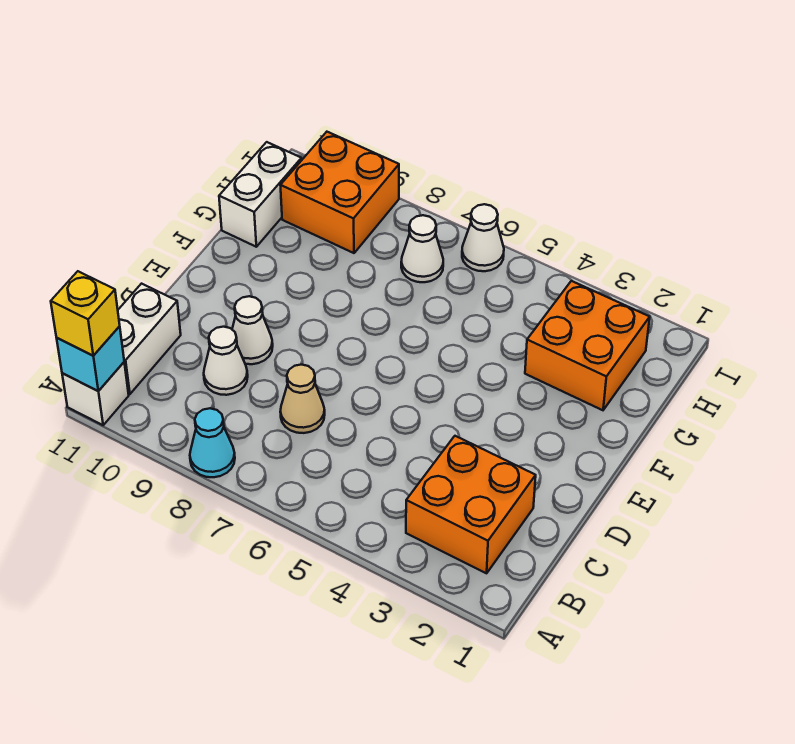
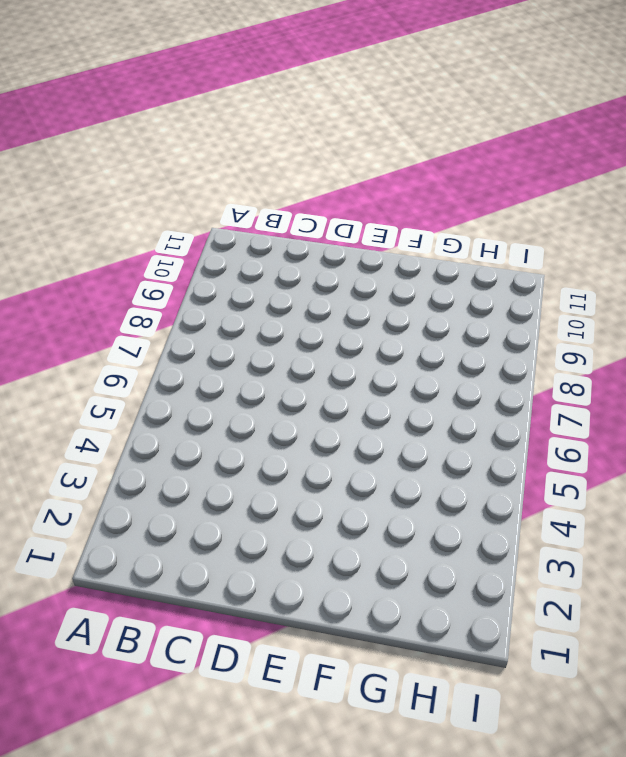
none -> cyan cone A8 level 1
none -> white brick A11 level 1
none -> orange brick B2:C3 level 1

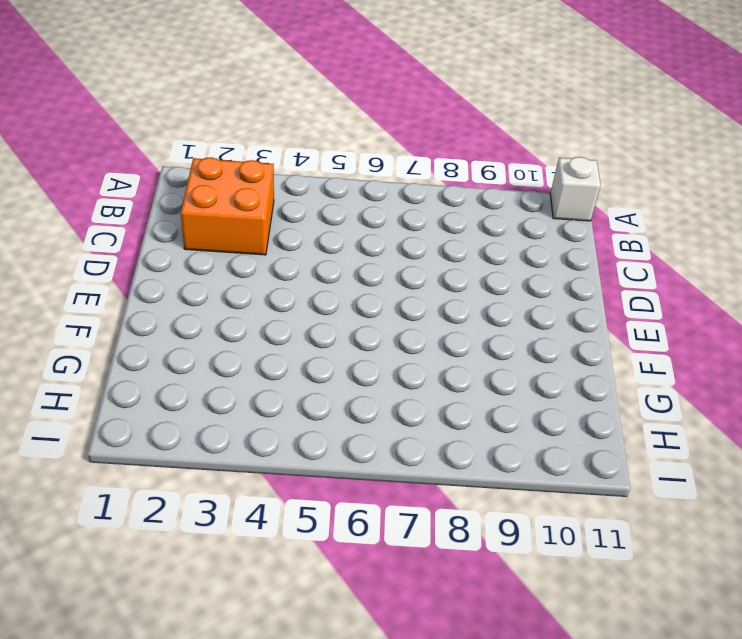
none -> cyan cone A8 level 1
none -> white brick B11:C11 level 1
none -> tan cone C7 level 1

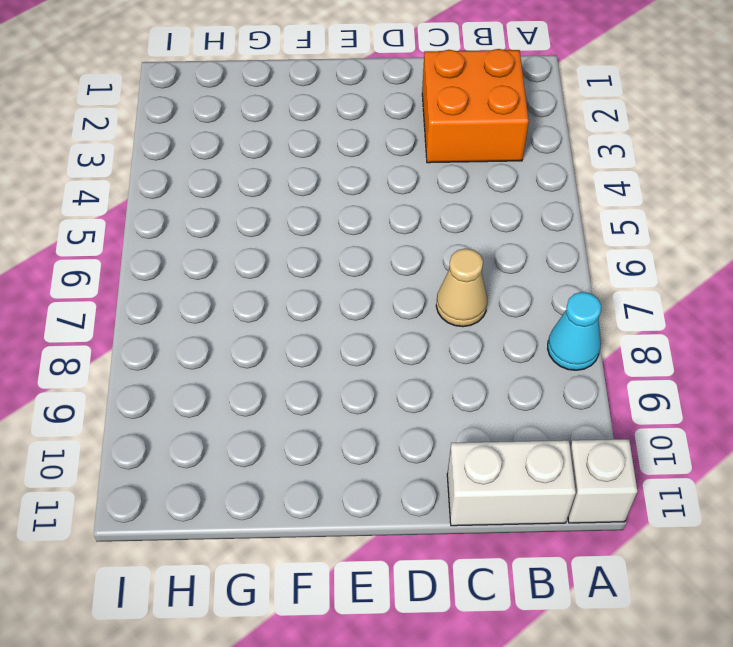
none -> white cone C9 level 1
none -> white cone D9 level 1
none -> orange brick G2:H3 level 1

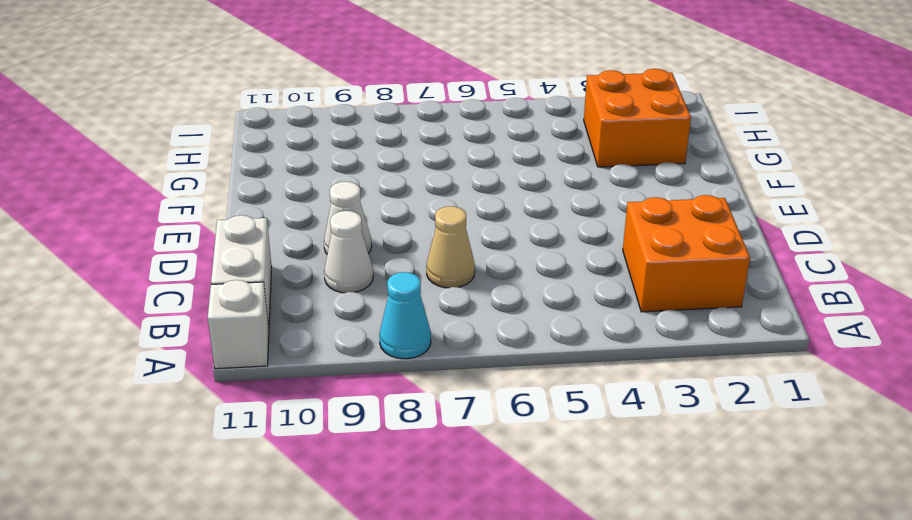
none -> white brick G11:H11 level 1
none -> white cone H7 level 1
none -> orange brick H9:I10 level 1

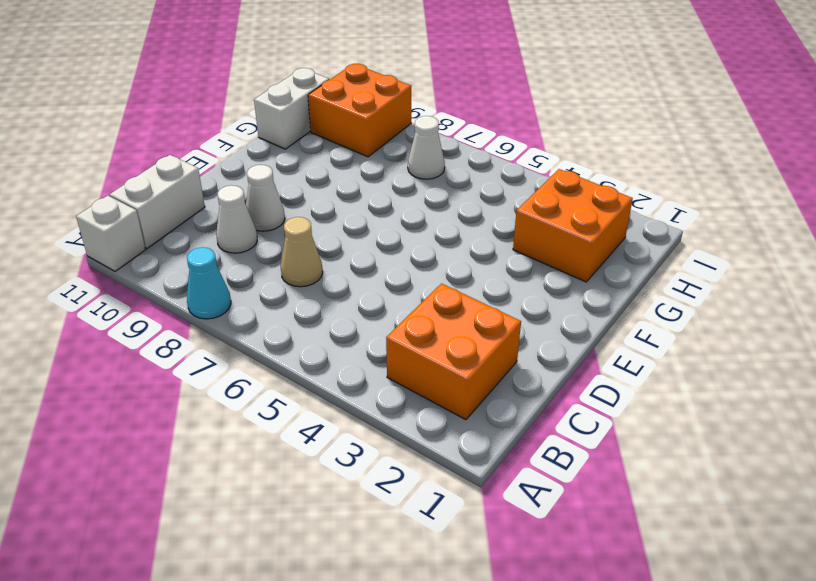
none -> white cone I6 level 1
none -> cyan brick A11 level 2
none -> yellow brick A11 level 3

